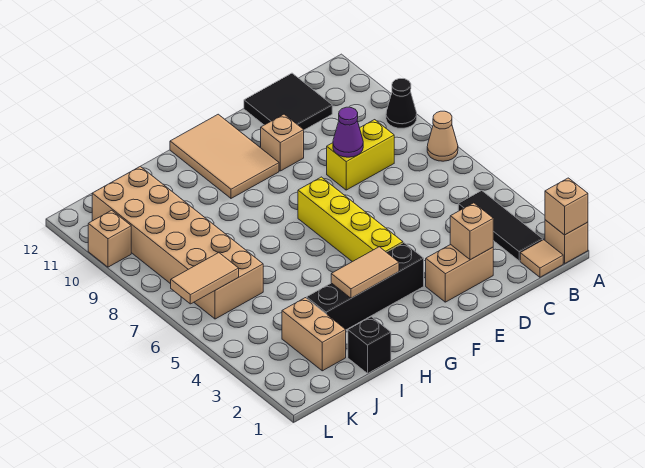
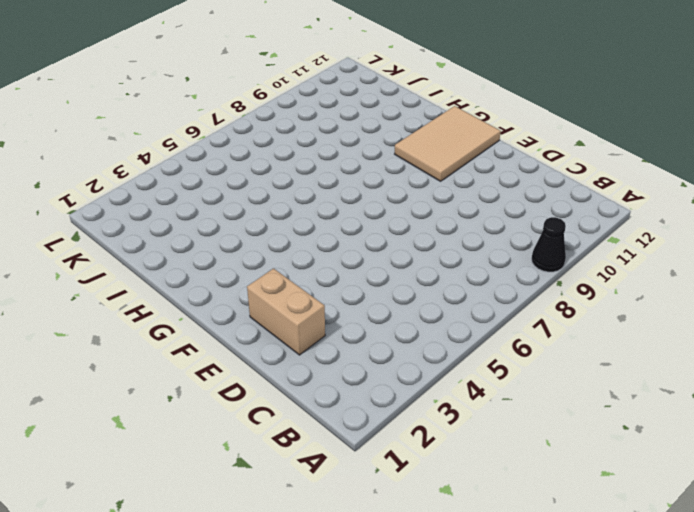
none -> tan brick A1 level 1
none -> tan cone A7 level 1
none -> tan tile B1 level 1

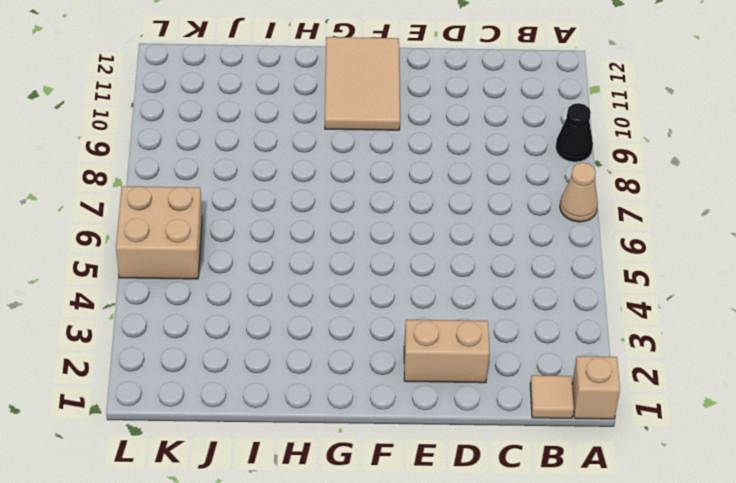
tan brick K5:L6 level 1 -> tan brick J6:K11 level 1
none -> black tile B2:B4 level 1
none -> yellow brick C8:D8 level 1
none -> black tile C11:D12 level 1

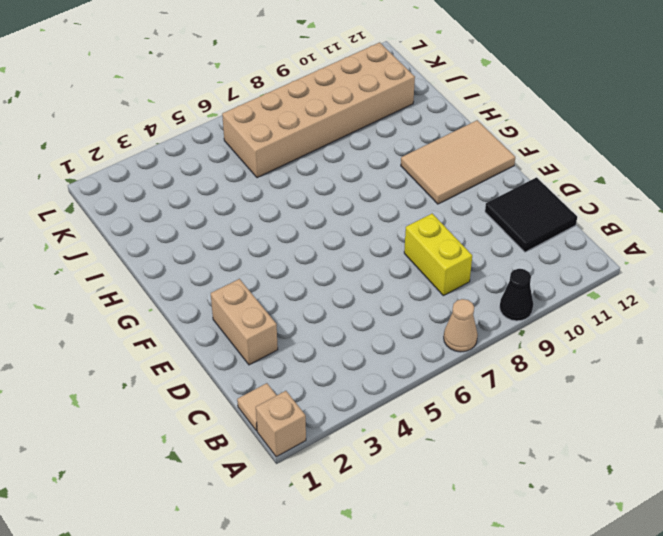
none -> black tile B2:B4 level 1
none -> tan brick E10 level 1
none -> black brick F3:I3 level 1

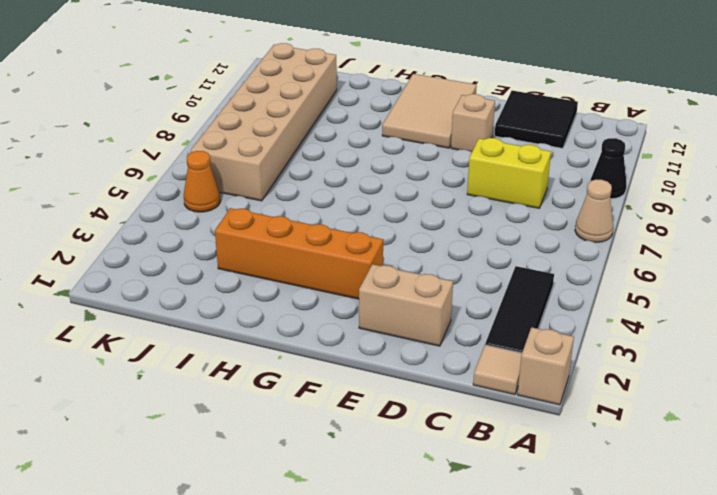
orange brick F3:I3 level 1 -> black brick F3:I3 level 1
orange cone K5 level 1 -> none
none -> yellow brick F4:F7 level 1
none -> black brick I1 level 1
none -> tan brick J2:J3 level 1

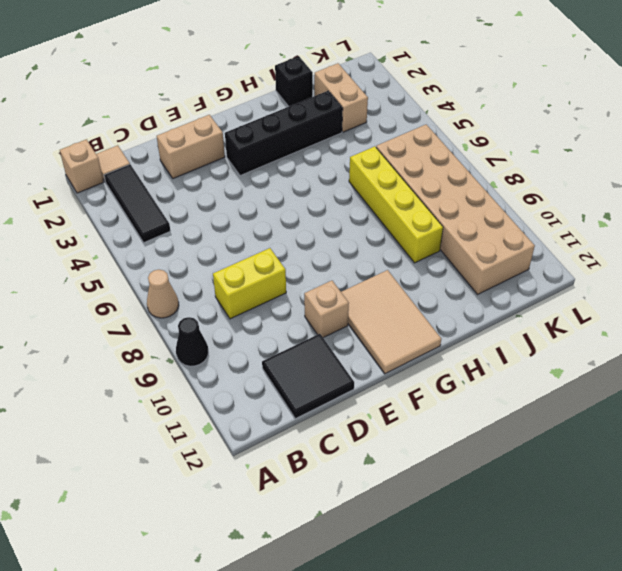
yellow brick I6:I9 level 1 -> yellow brick F4:F7 level 1
none -> tan brick L10 level 1
none -> tan brick A1 level 2
none -> tan brick D2 level 2

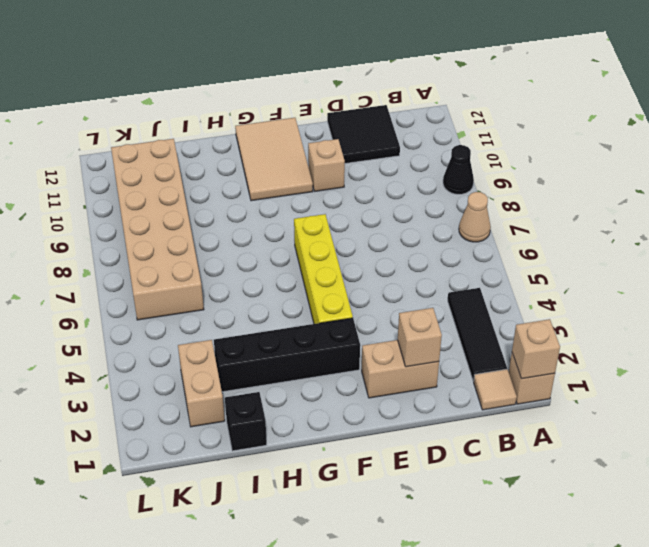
none -> yellow brick C8:D8 level 1
none -> tan brick L10 level 1
none -> purple cone D8 level 2

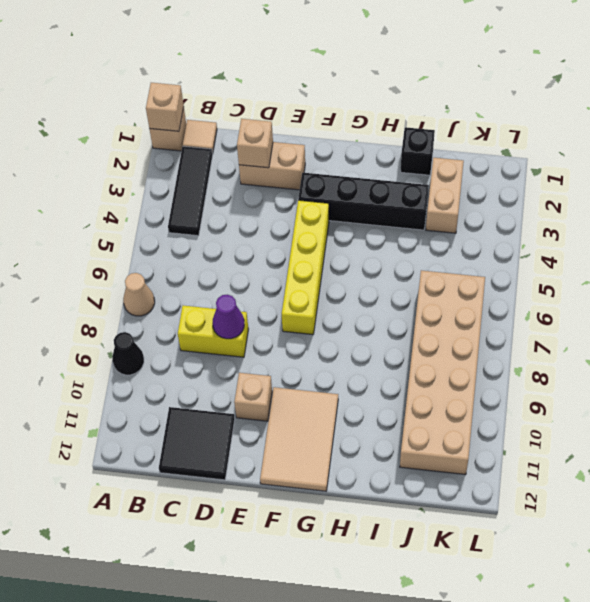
none -> tan brick L10 level 1
none -> tan tile G3:H3 level 2
none -> tan tile K6:L6 level 2

